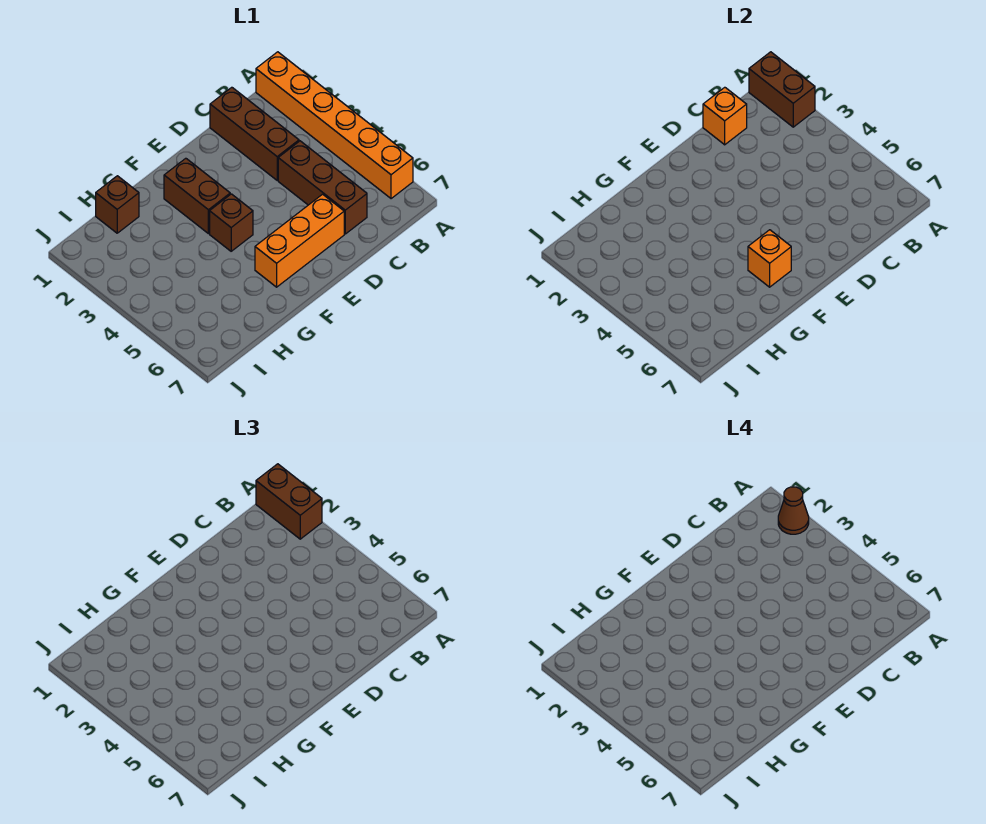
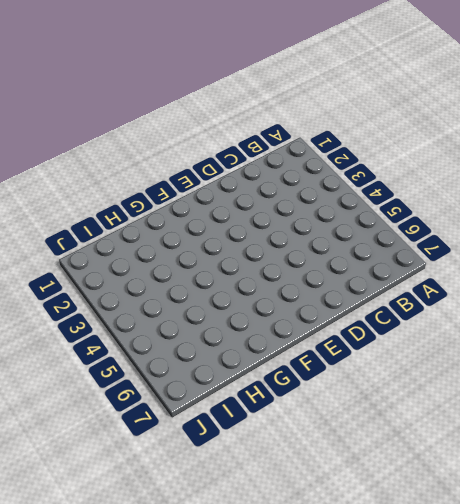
none -> orange brick A1:A6 level 1
none -> brown brick C1:C3 level 1
none -> brown brick C4:C6 level 1

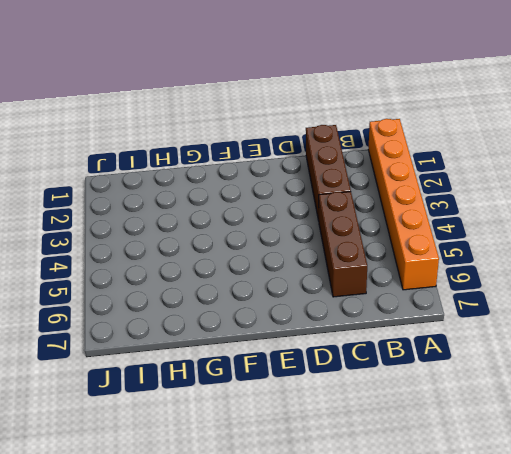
none -> orange brick D6:F6 level 1
none -> brown brick F2:F3 level 1
none -> brown brick F4 level 1

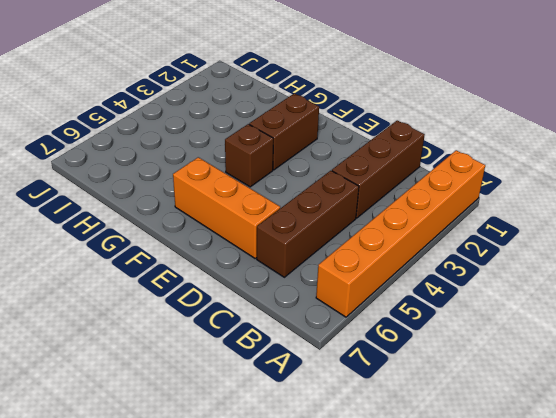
none -> brown brick H1 level 1
none -> brown brick A1:A2 level 2
none -> orange brick C1 level 2

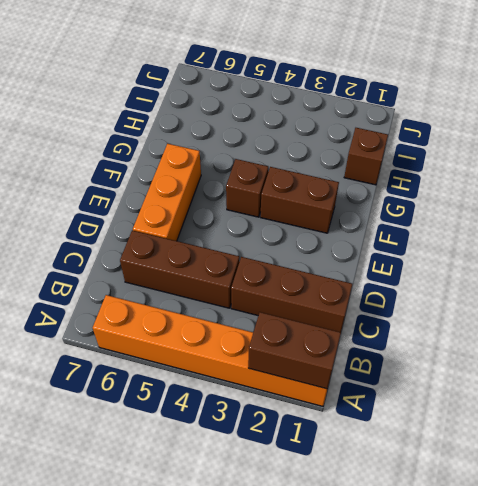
none -> orange brick C1 level 2
none -> orange brick F6 level 2
none -> brown brick A1:A2 level 3

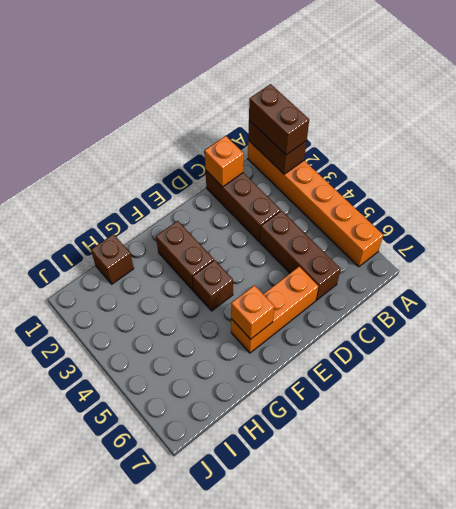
none -> brown cone A2 level 4

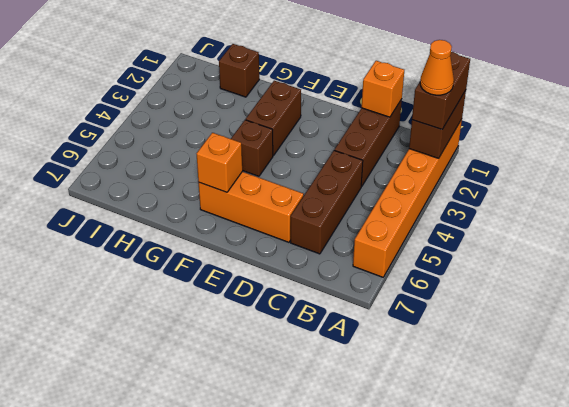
orange cone A2 level 4 -> brown cone A2 level 4

